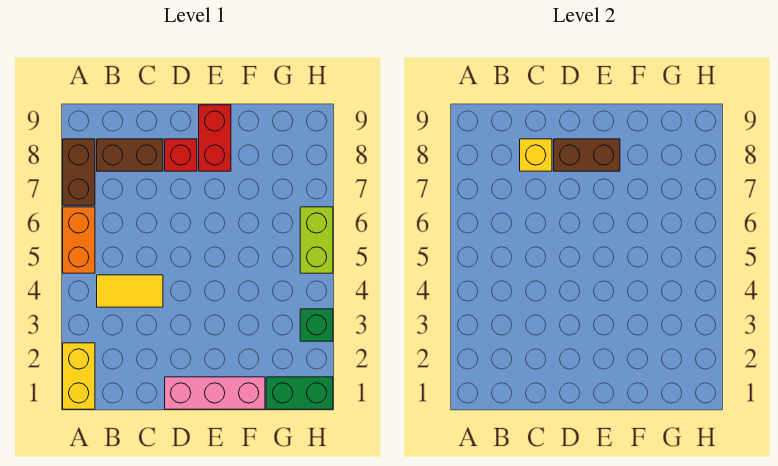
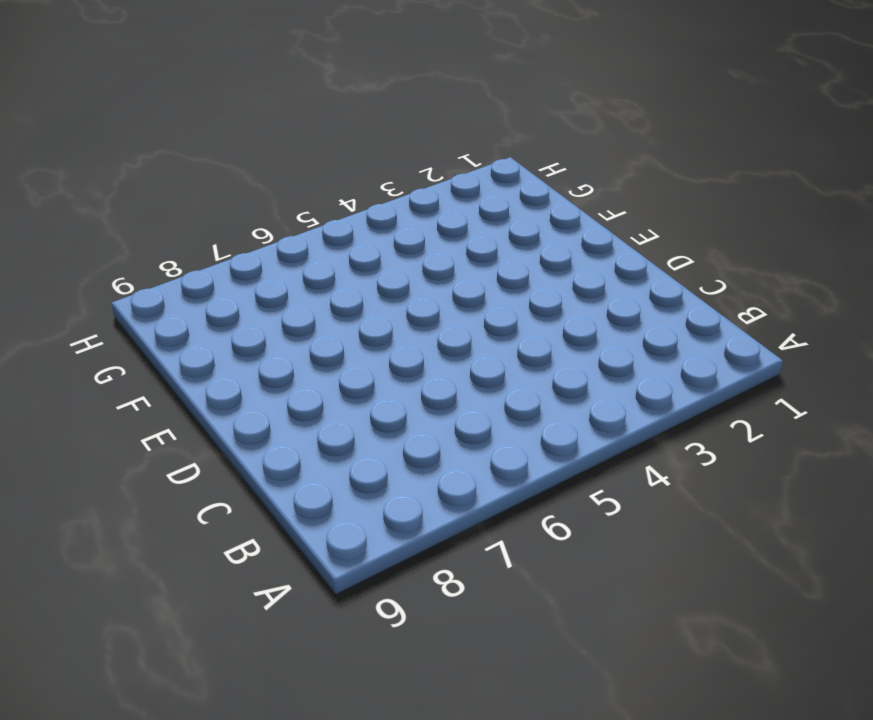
none -> yellow brick A1:A2 level 1
none -> orange brick A5:A6 level 1
none -> brown brick A7:A8 level 1

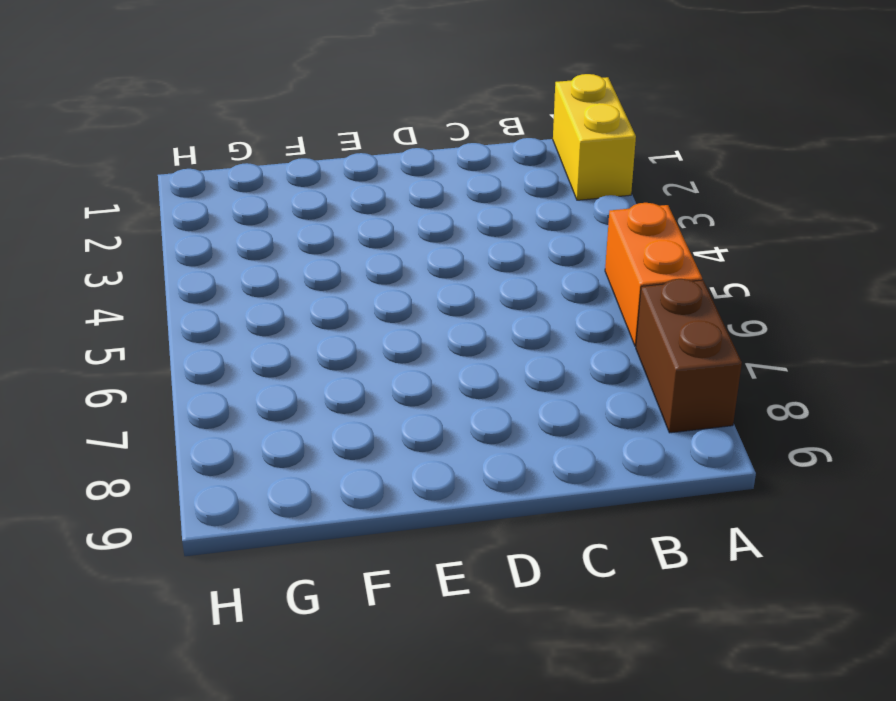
none -> yellow tile B4:C4 level 1
none -> brown brick B8:C8 level 1
none -> pink brick D1:F1 level 1

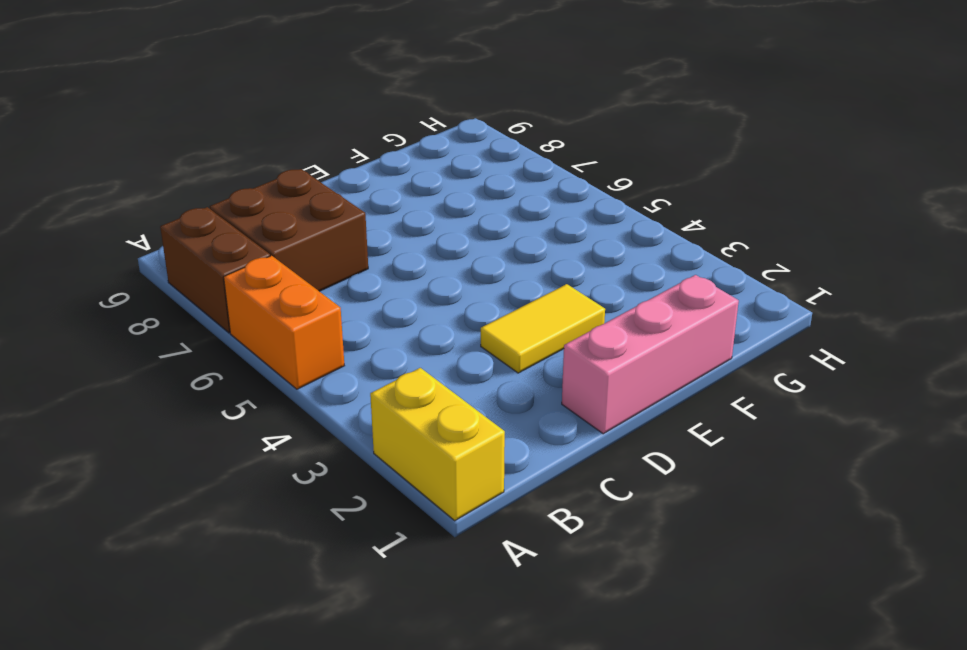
brown brick B7:C8 level 1 -> brown brick B8:C8 level 1
yellow tile D3:E3 level 1 -> yellow tile B4:C4 level 1
none -> red brick D8 level 1
none -> red brick E8:E9 level 1
none -> green brick G1:H1 level 1

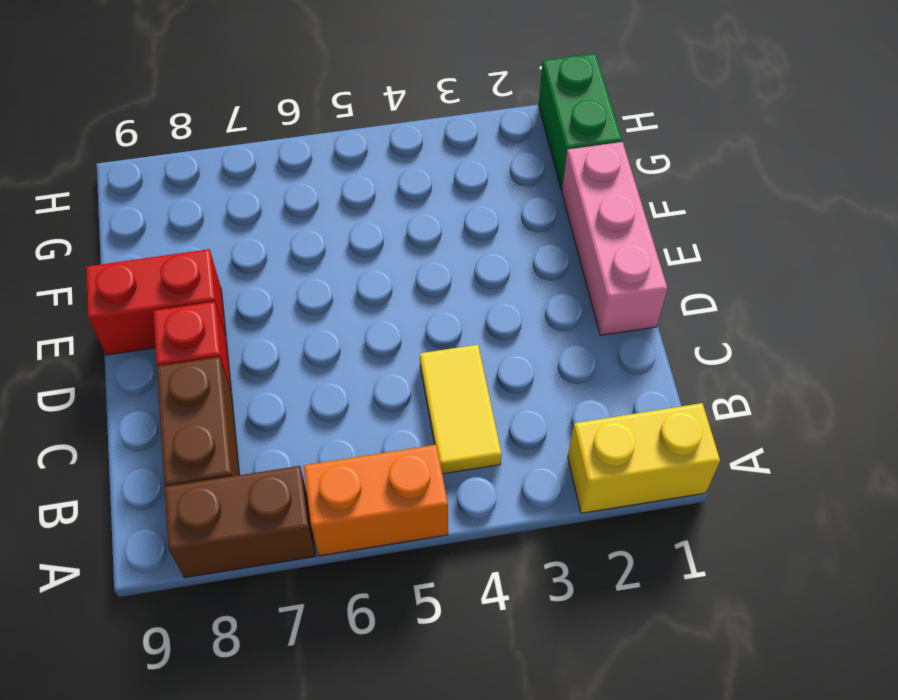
none -> green brick H3 level 1
none -> lime brick H5:H6 level 1
none -> yellow brick C8 level 2

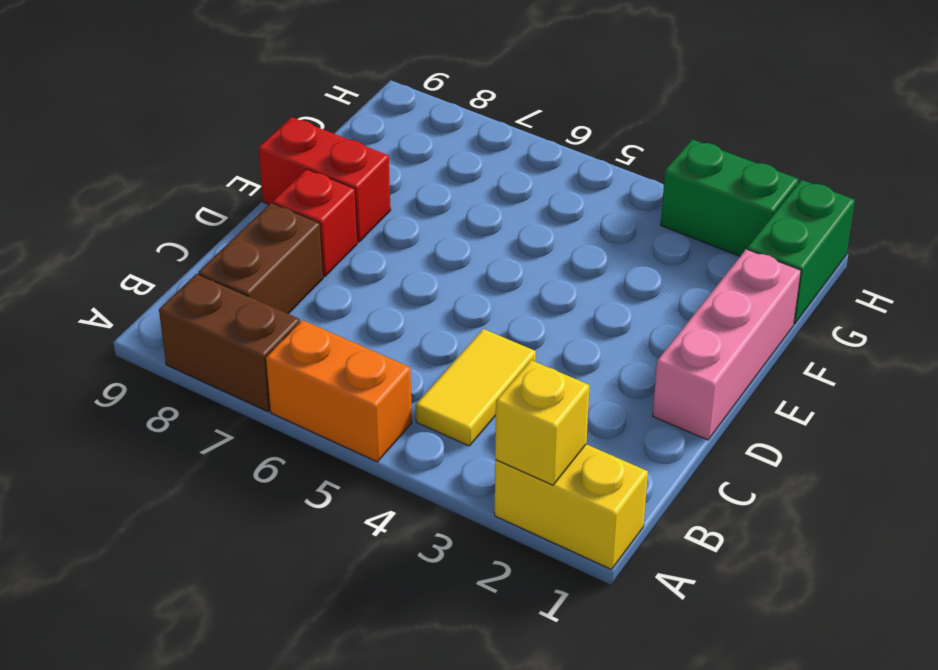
yellow brick A2 level 2 -> yellow brick C8 level 2
green brick H2:H3 level 1 -> green brick H3 level 1
none -> lime brick H5:H6 level 1
none -> brown brick D8:E8 level 2

